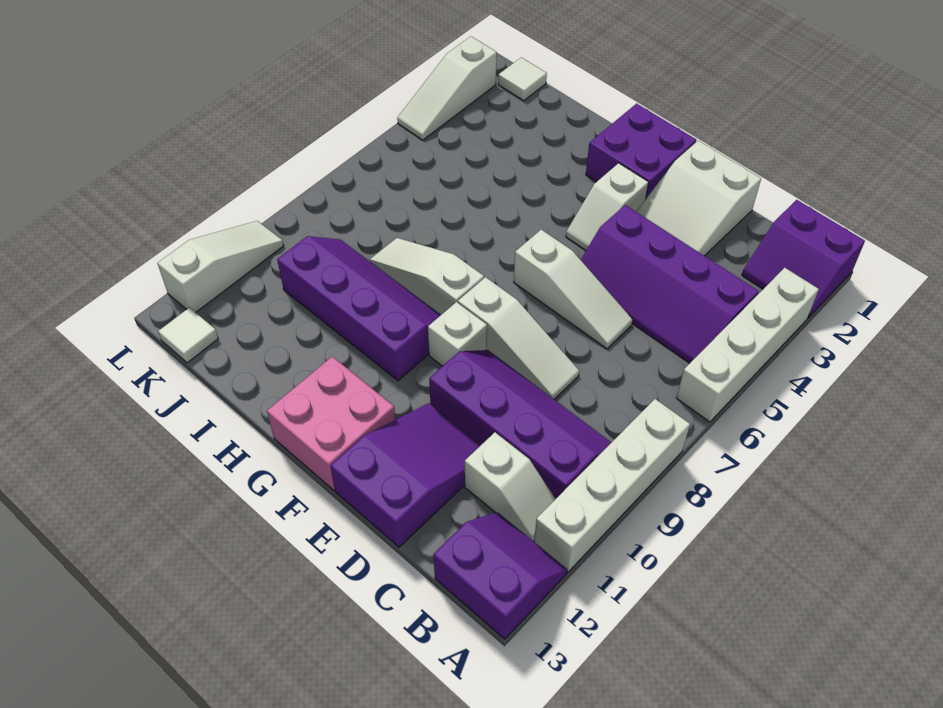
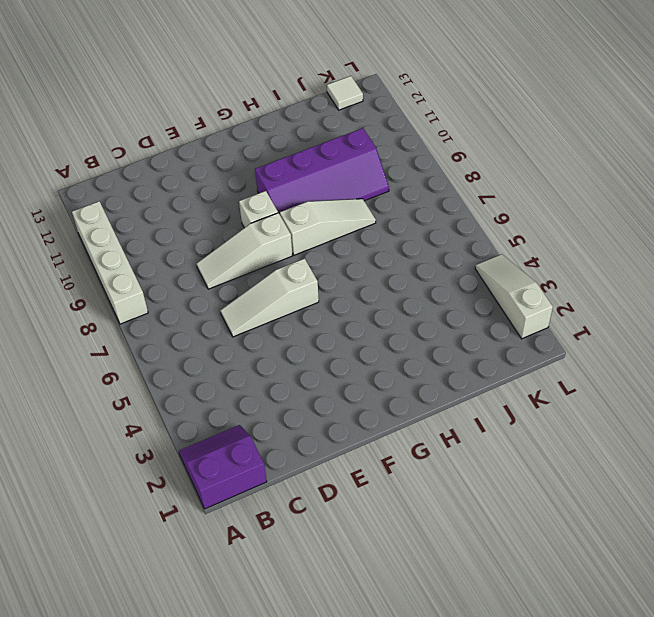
none -> white brick A3:A6 level 1
none -> purple slope A12:B13 level 1 top 13
none -> purple slope B4:E5 level 1 top 4

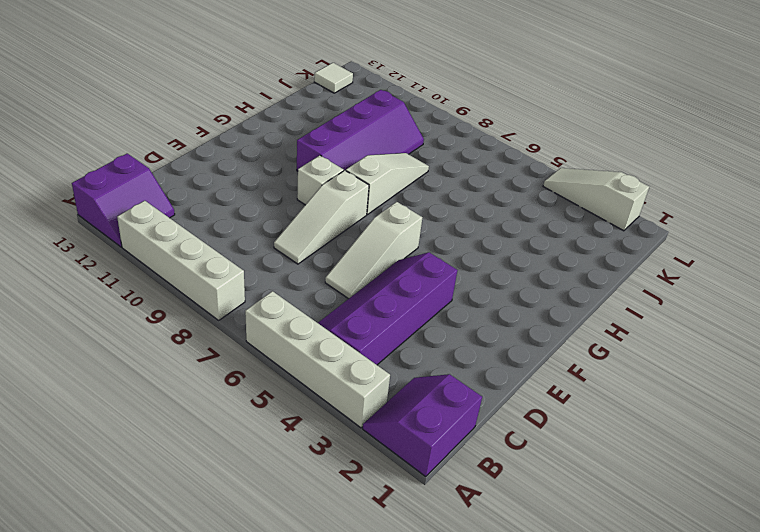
none -> purple slope B9:E10 level 1 top 10
none -> white slope B11:C11 level 1 top C
none -> white slope D1:E3 level 1 top 1

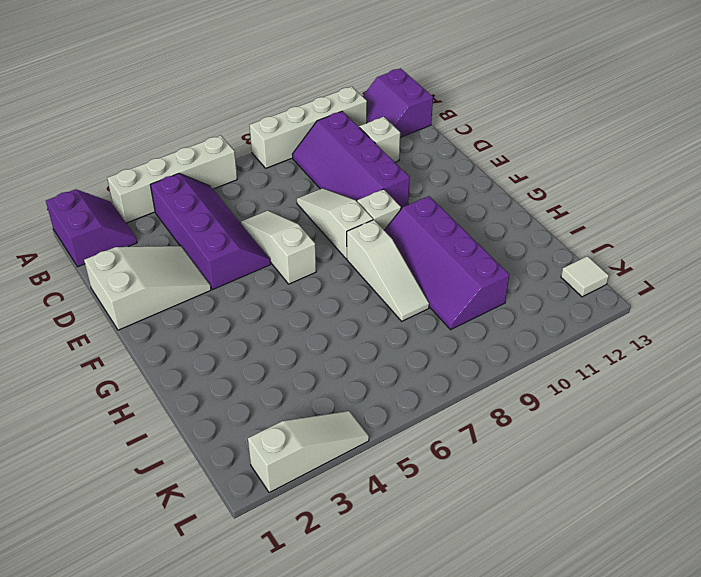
none -> purple slope D11:E13 level 1 top 13
none -> purple brick F1:G2 level 1
none -> white slope F3:F4 level 1 top 3

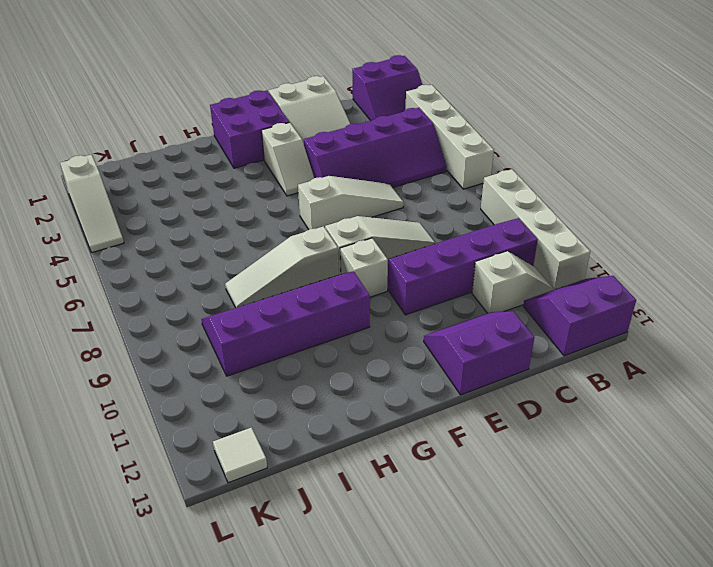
purple slope D12:E13 level 1 top 13 -> purple slope D11:E13 level 1 top 13
none -> pink brick F12:G13 level 1
none -> white tile K1 level 1
none -> white slope L10:L12 level 1 top 12

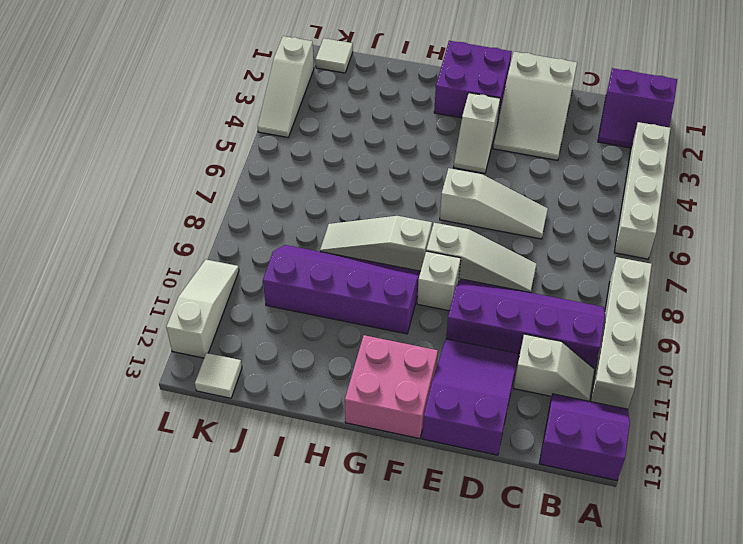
none -> purple slope B4:E5 level 1 top 4

